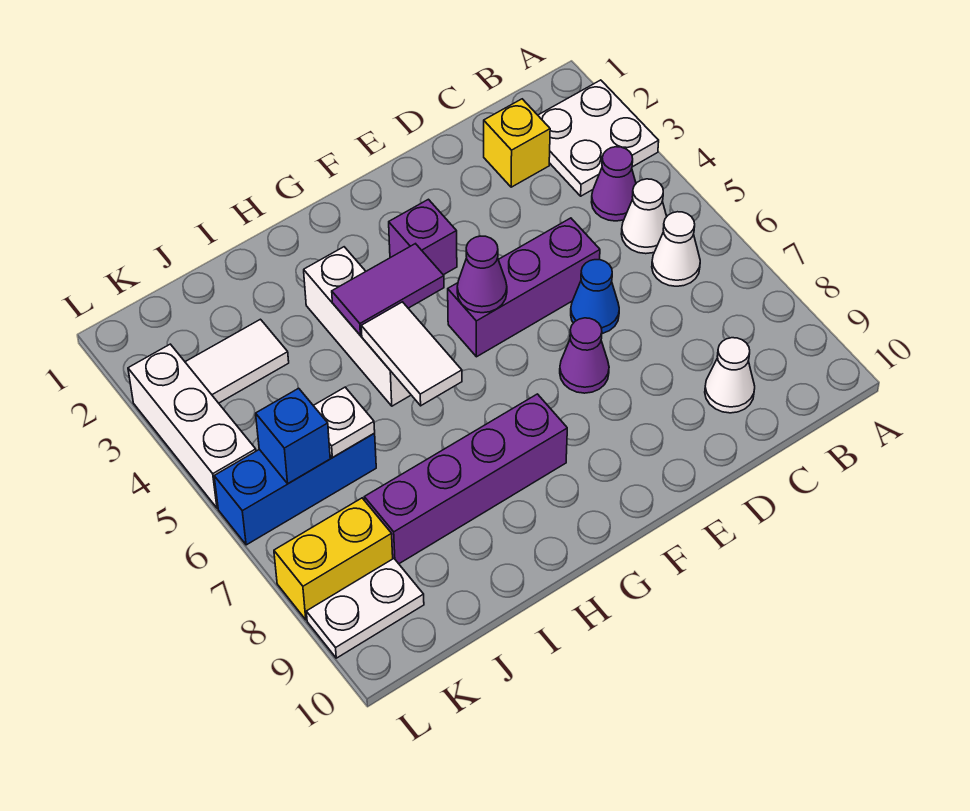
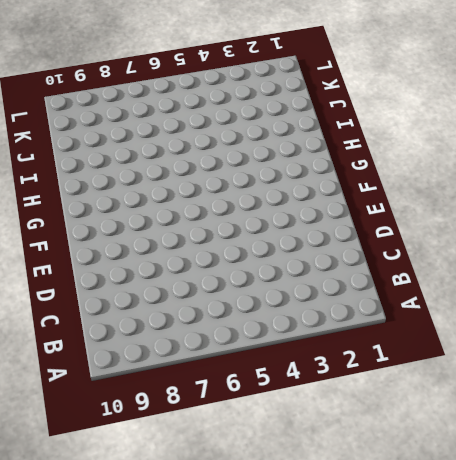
none -> white plate A2:B3 level 1
none -> purple cone B4 level 1
none -> white cone B5 level 1

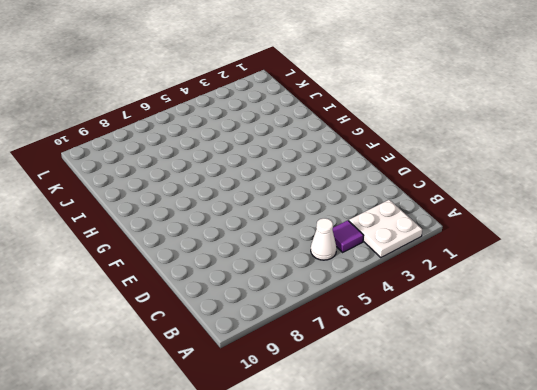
purple tile B4 level 1 -> purple cone B4 level 1
none -> white cone B6 level 1
none -> yellow brick C2 level 1
none -> white cone C9 level 1

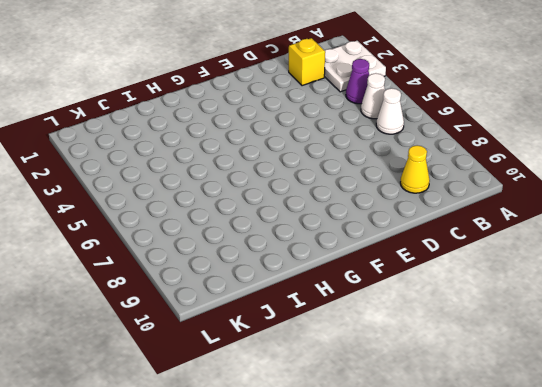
yellow cone C9 level 1 -> white cone C9 level 1
none -> purple brick D5:F5 level 1
none -> blue cone D6 level 1
none -> purple cone E7 level 1

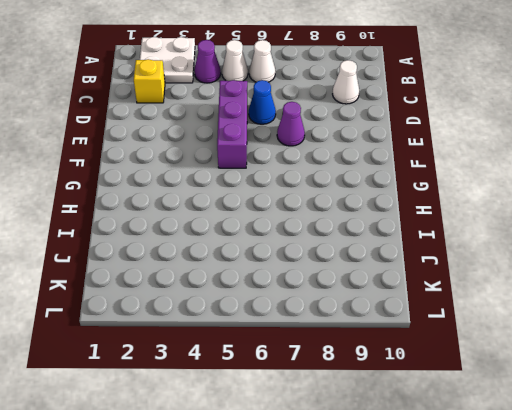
none -> purple brick F3 level 1
none -> purple brick G8:J8 level 1
none -> white brick H3:H5 level 1

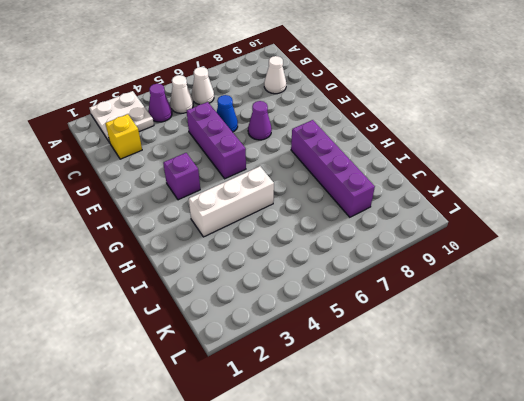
none -> white tile J3:K3 level 1
none -> blue brick J6:L6 level 1
none -> yellow brick K8:L8 level 1

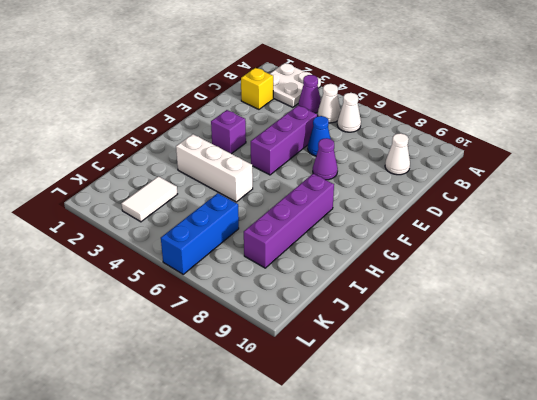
none -> yellow brick K8:L8 level 1
none -> white plate K9:L9 level 1
none -> white brick L3:L5 level 1

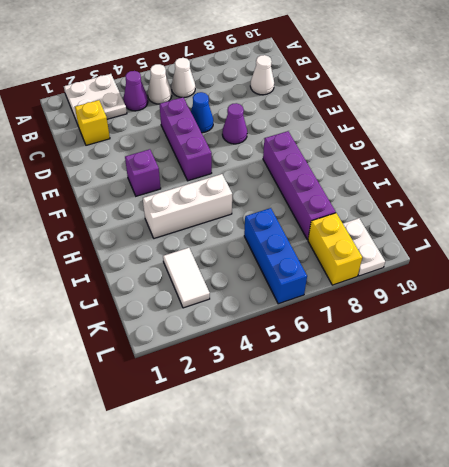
none -> white brick L3:L5 level 1
none -> purple cone F5 level 2
none -> purple tile G4:H4 level 2

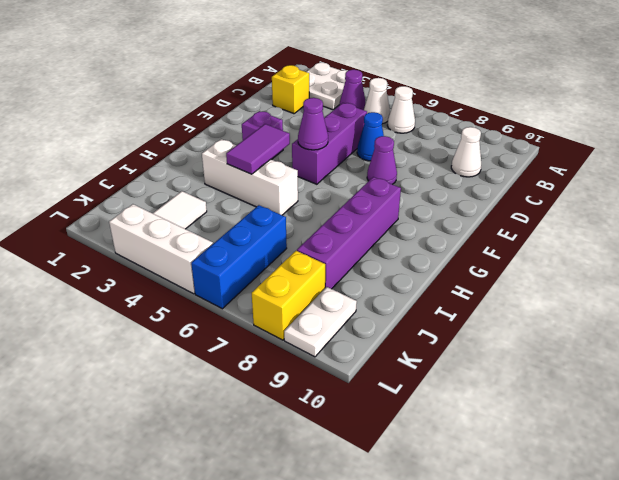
none -> white tile H5:H6 level 2
none -> white plate J6 level 2
none -> blue brick K6 level 2

